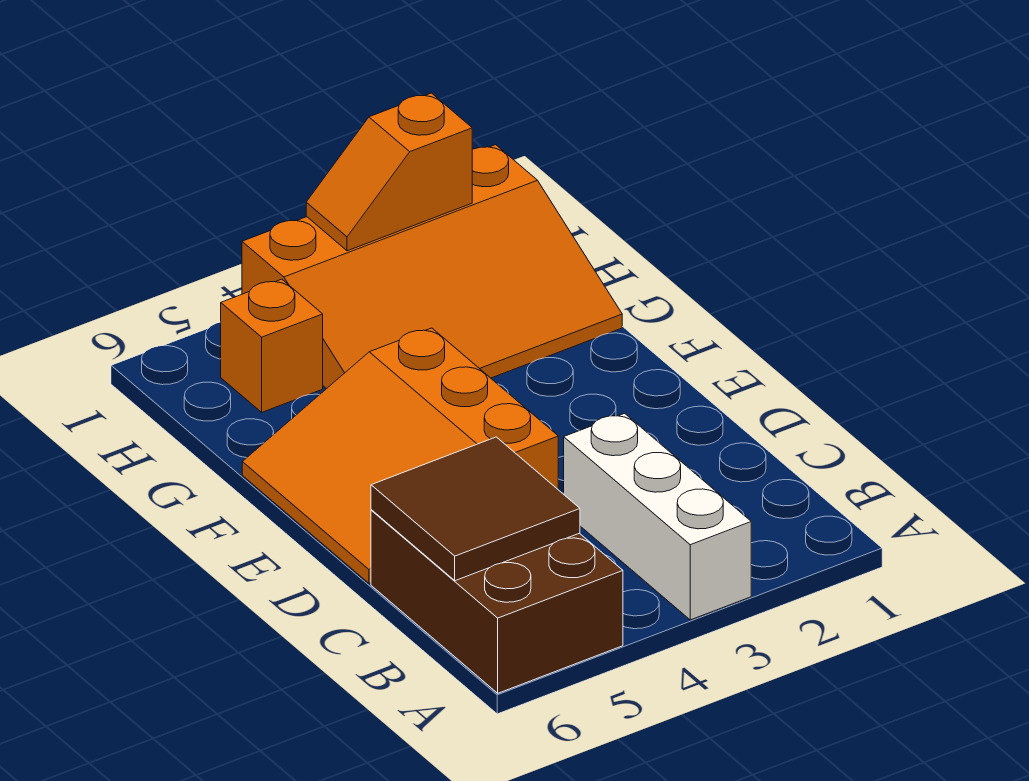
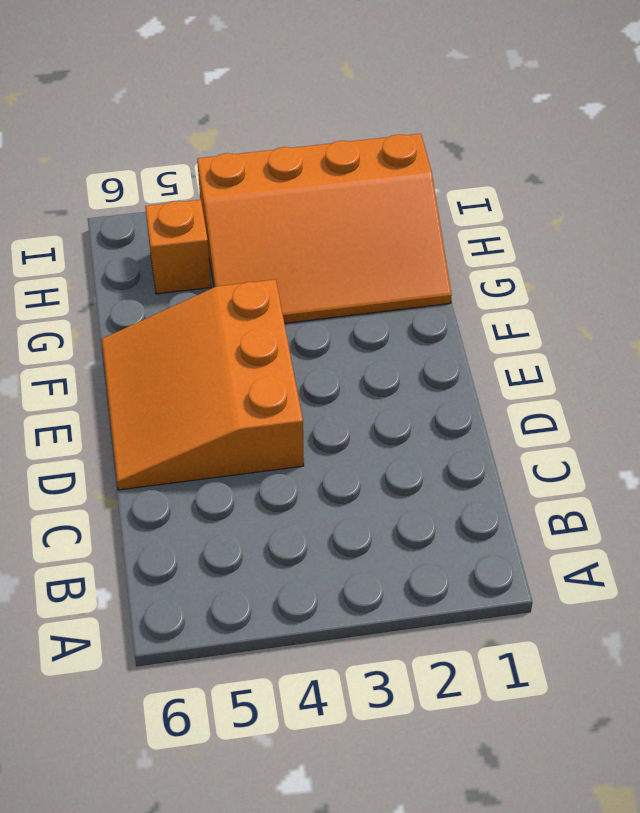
none -> white brick A3:C3 level 1
none -> brown brick A5:C6 level 1

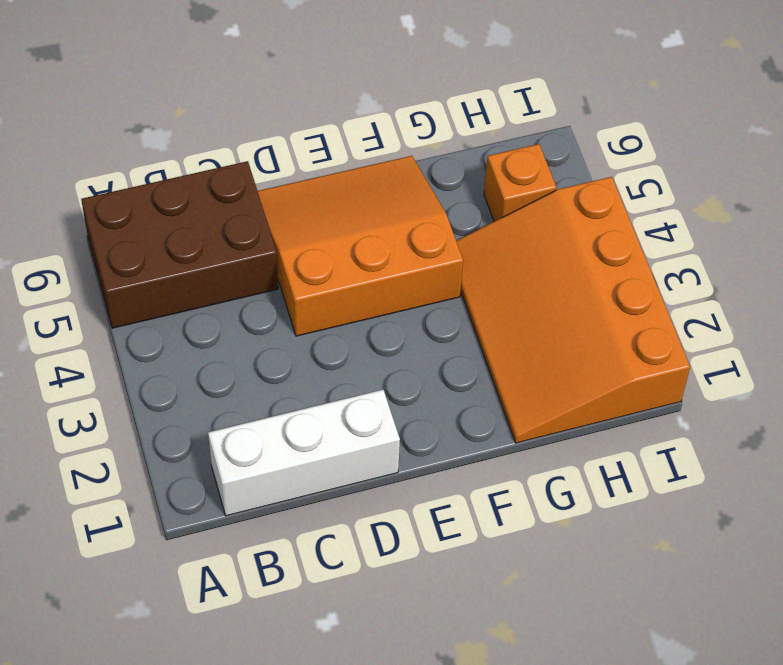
white brick B1:D1 level 1 -> white brick A3:C3 level 1
none -> brown tile B5:C6 level 2
none -> orange slope I2:I3 level 2 top 2

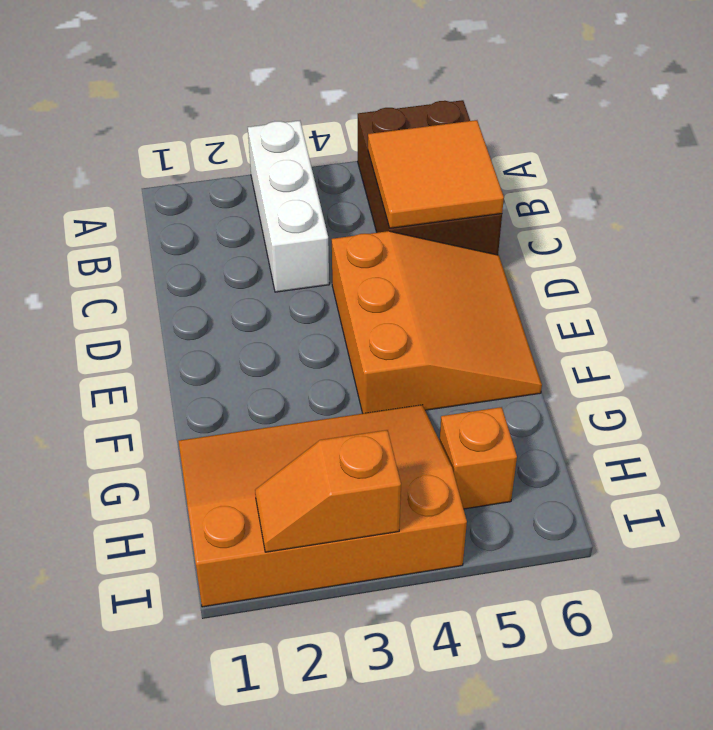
orange tile B5:C6 level 2 -> brown tile B5:C6 level 2
orange slope I2:I3 level 2 top 3 -> orange slope I2:I3 level 2 top 2

